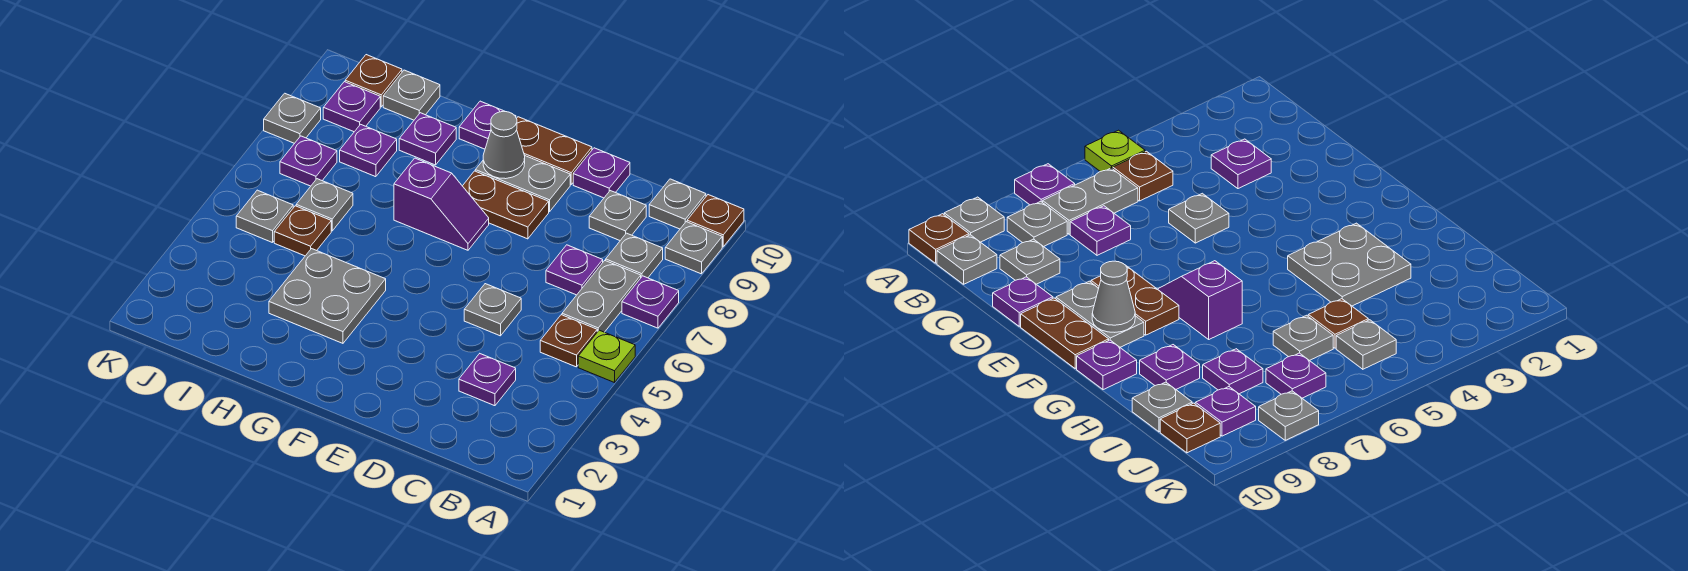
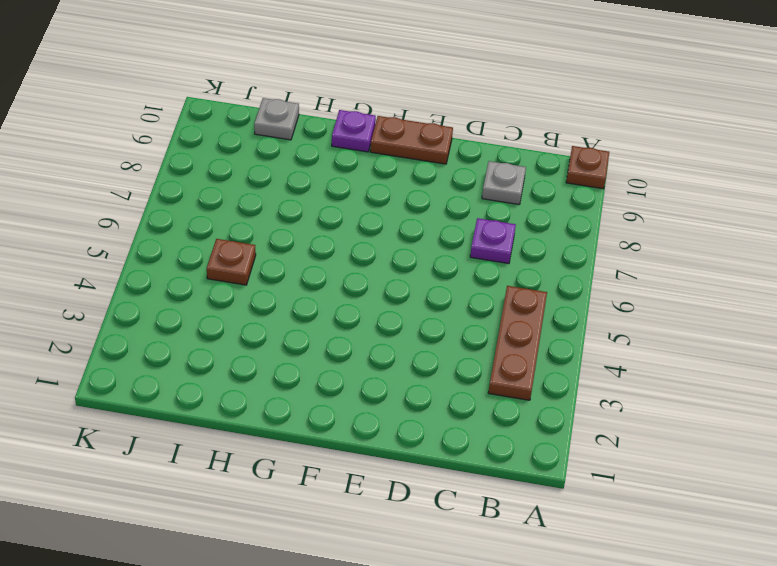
brown plate B3:B5 level 1 -> brown plate B5 level 1
none -> lime plate A5 level 1
none -> purple plate A7 level 1
none -> grey plate A9 level 1
none -> grey plate B6:B7 level 1

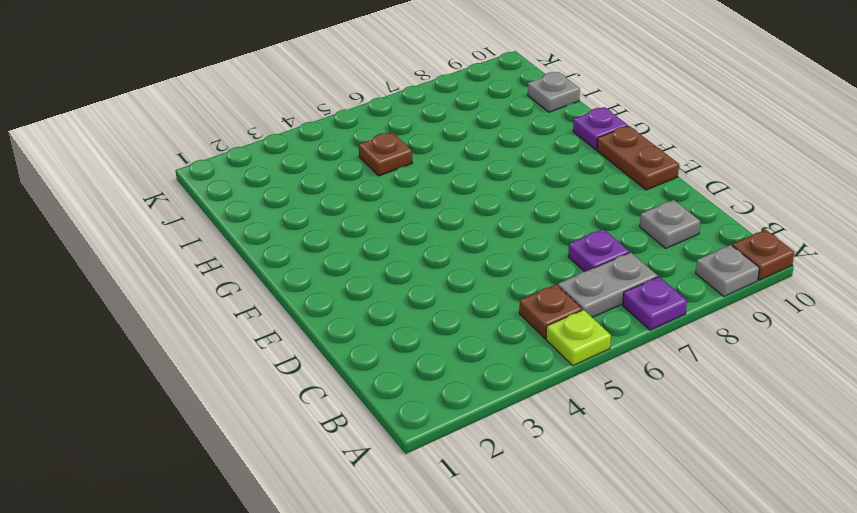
none -> grey plate B8 level 1
none -> grey plate B10 level 1
none -> purple plate C3 level 1
none -> grey plate D5 level 1

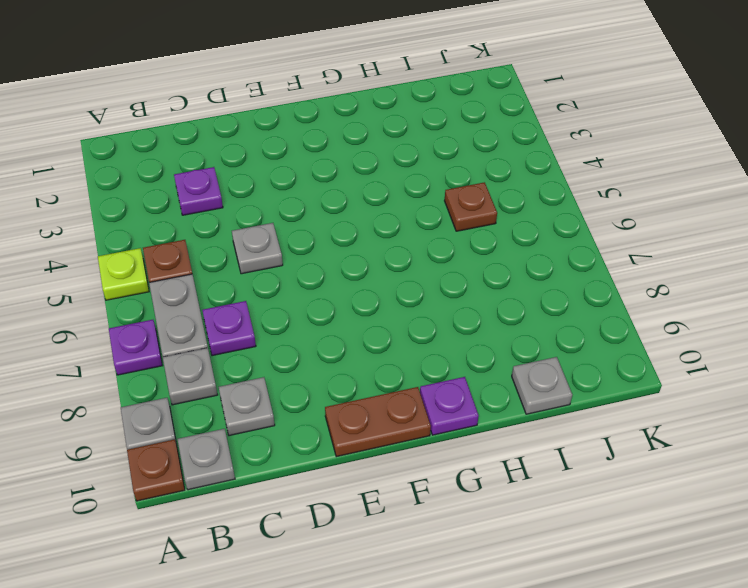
none -> purple plate D10 level 1
none -> brown plate E8:F8 level 1
none -> grey plate E9:F9 level 1
none -> purple slope F7:G7 level 1 top G

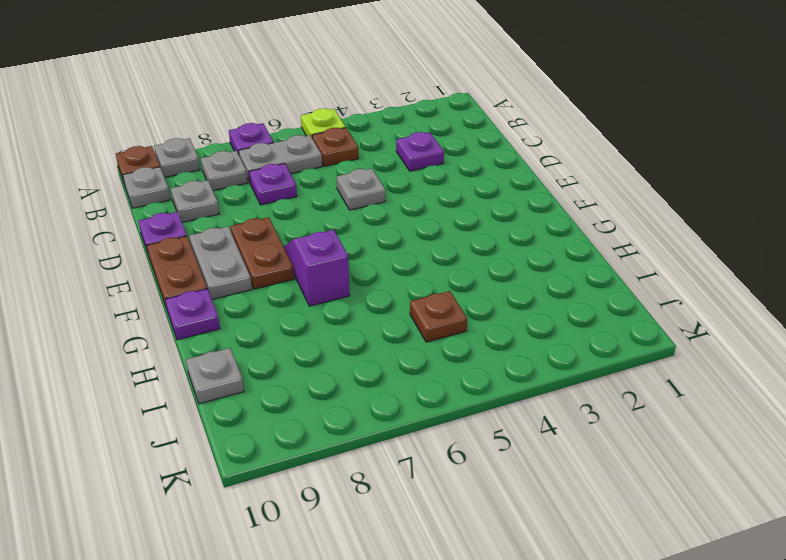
none -> grey plate G3:H4 level 1
none -> purple plate H9 level 1
none -> grey plate I6 level 1
none -> purple plate I8 level 1

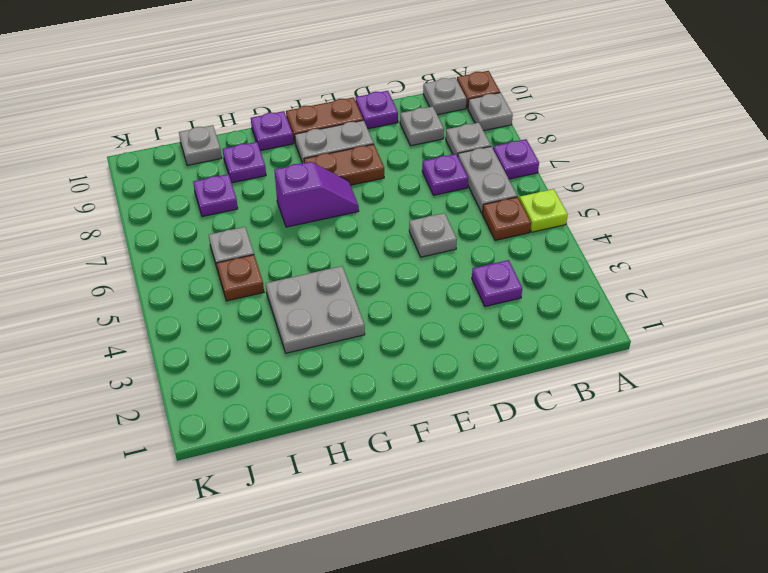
none -> grey plate J5 level 1
none -> purple plate J7 level 1
none -> purple plate J9 level 1
none -> brown plate J10 level 1

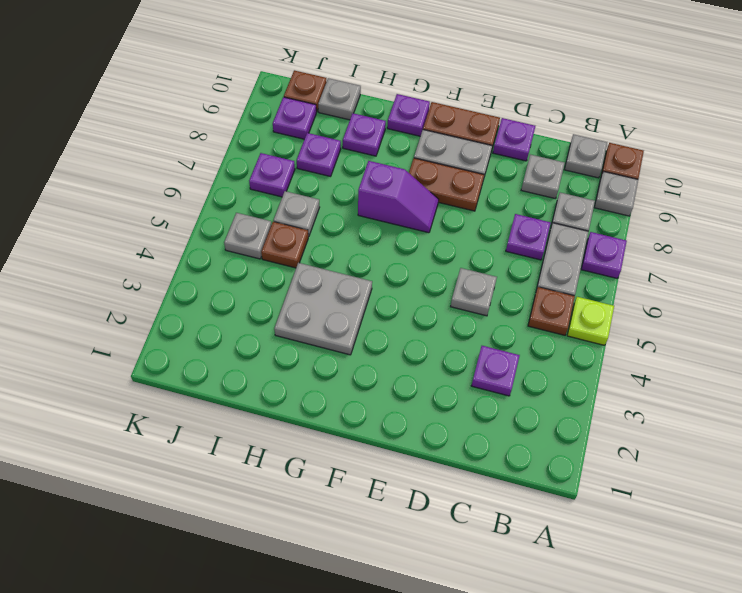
none -> grey plate K8 level 1
none -> grey cone F9 level 2

